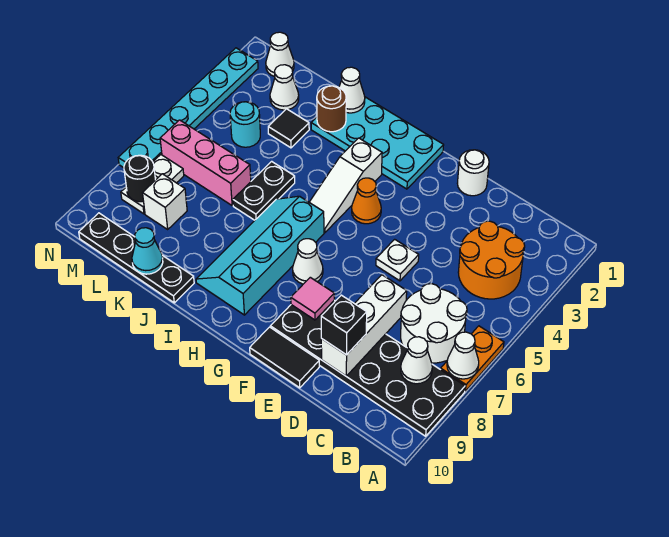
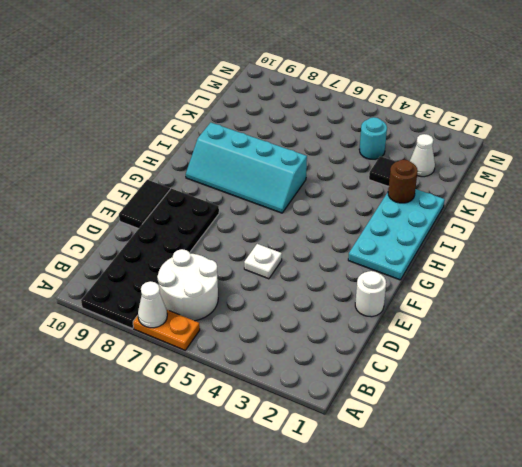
cyan slope H6:I9 level 1 top I -> cyan slope H6:I9 level 1 top H
none -> orange round brick B3:C4 level 1
none -> orange cone G4 level 1
none -> white cone G7 level 1
none -> white slope H3:H5 level 1 top 3

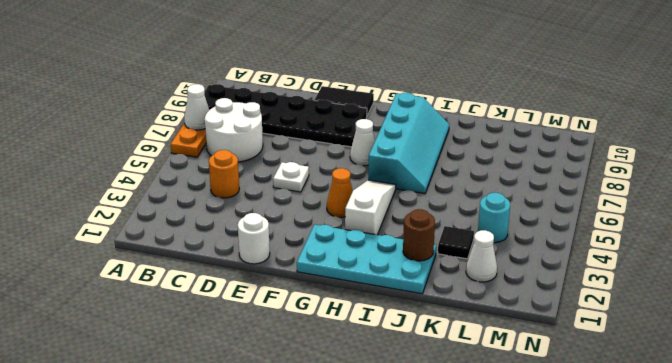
orange round brick C4 level 1 -> orange round brick B3:C4 level 1
none -> black plate J5:J6 level 1
none -> black plate J10:M10 level 1
none -> pink brick K6:M6 level 1
none -> white brick L8 level 1

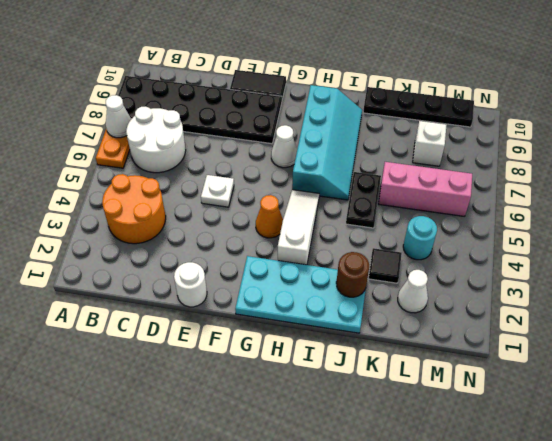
none -> white cone M1 level 1
none -> white plate M7:M8 level 1
none -> cyan plate N2:N7 level 1
none -> white cone B8 level 2

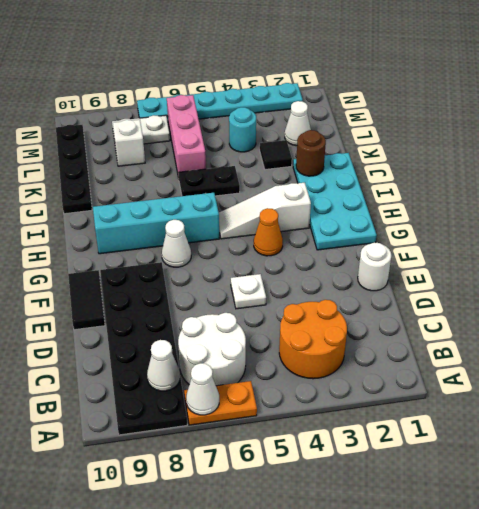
none -> white cone M1 level 1
none -> white brick D7:D9 level 2
none -> pink tile F8 level 2
none -> white cone J1 level 2

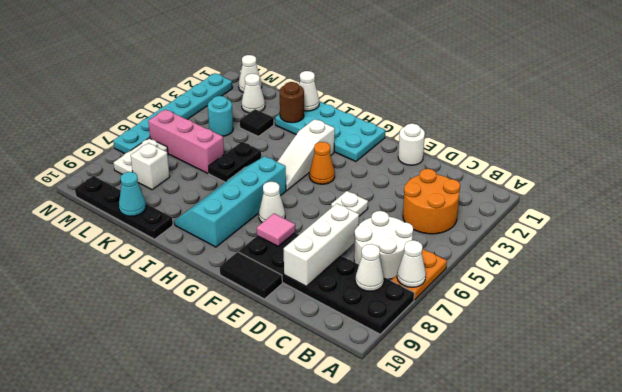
none -> black round brick M8 level 2
none -> black brick D9 level 3

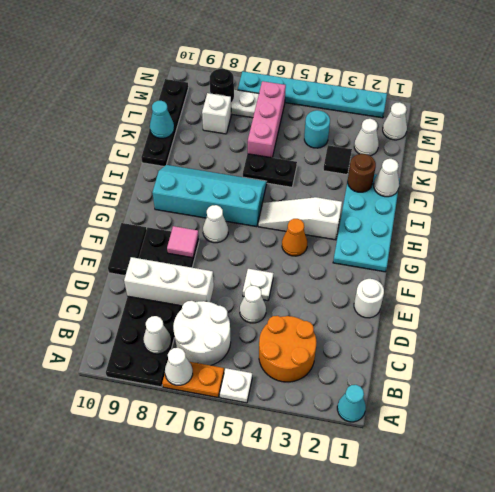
cyan cone A1 level 1 -> none
white plate A5 level 1 -> none
white cone D5 level 1 -> none
none -> black brick D9 level 3

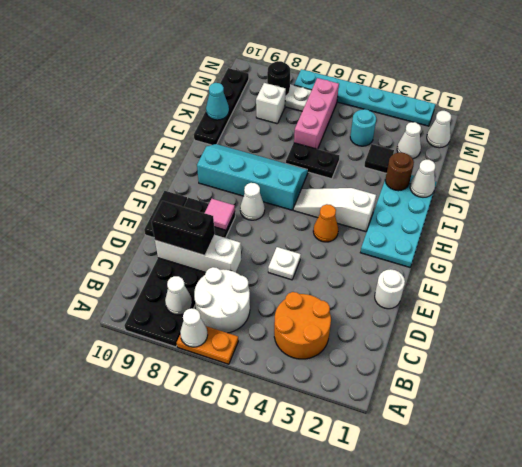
black brick D8:D9 level 3 -> black brick D9 level 3

